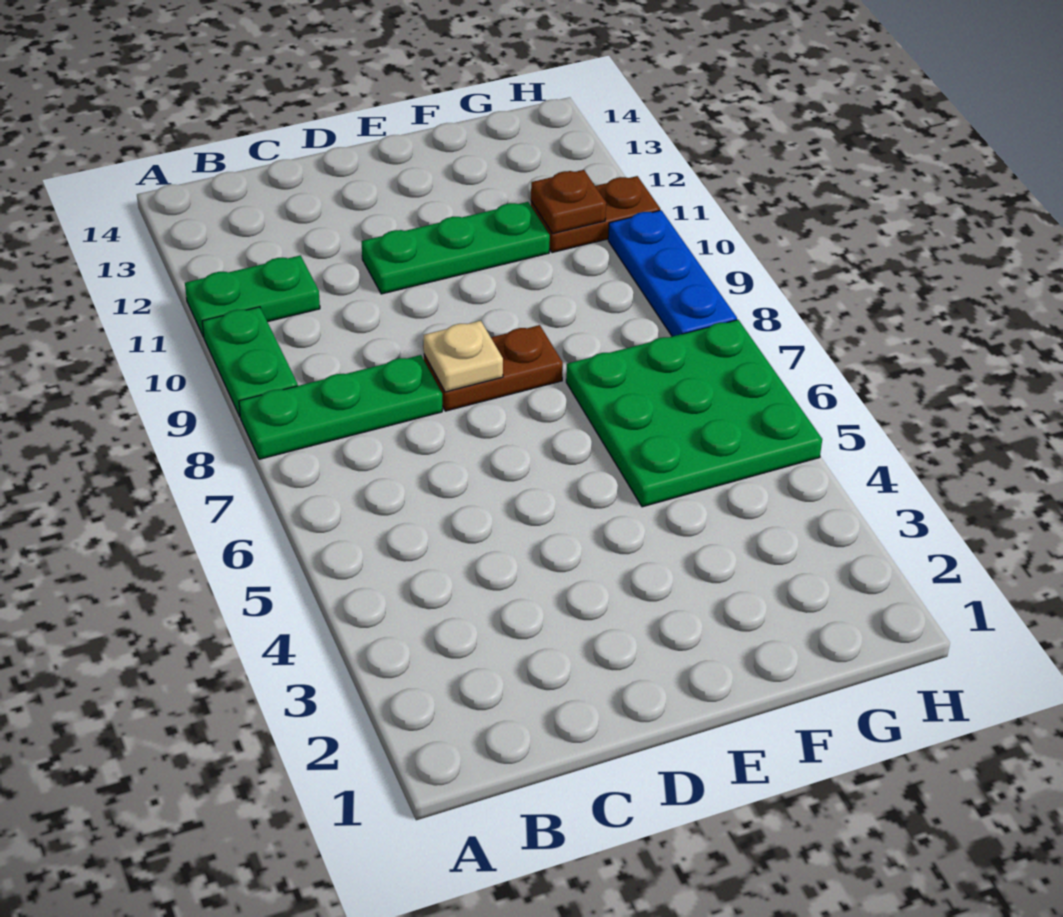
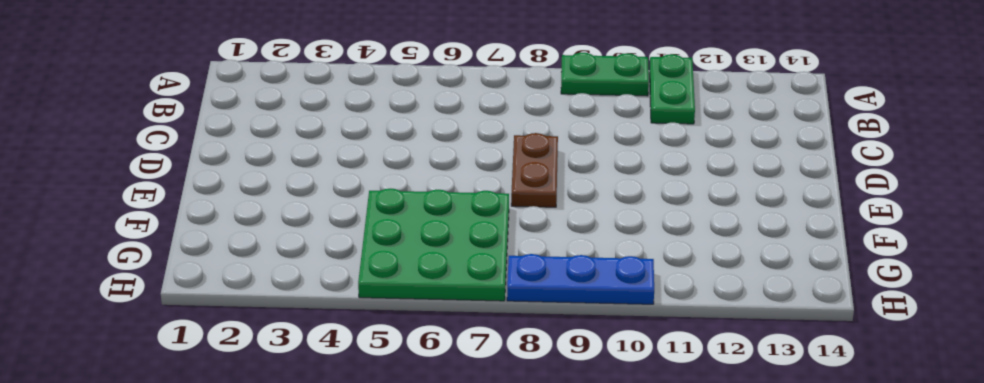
none -> green plate A8:C8 level 1
none -> green plate D11:F11 level 1

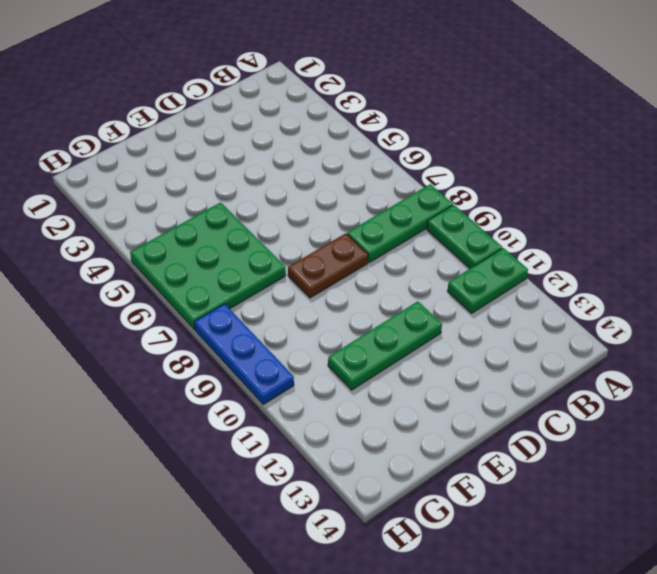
none -> brown plate G11:H11 level 1
none -> tan plate D8 level 2

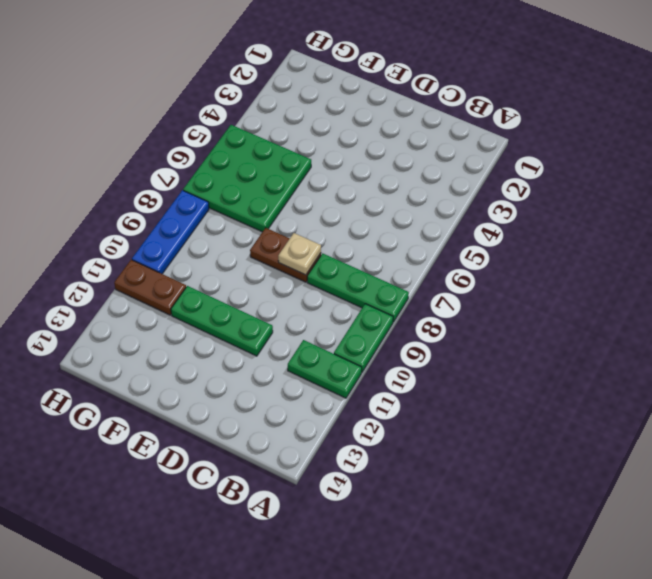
none -> brown plate G11 level 2

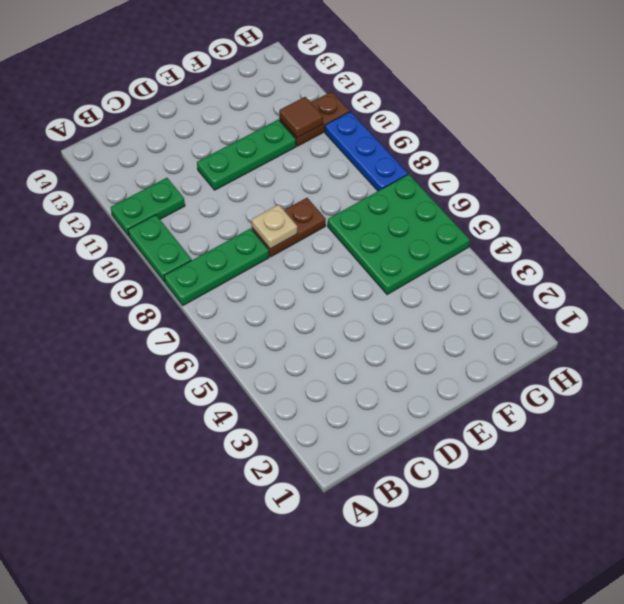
brown tile G11 level 2 -> brown plate G11 level 2

